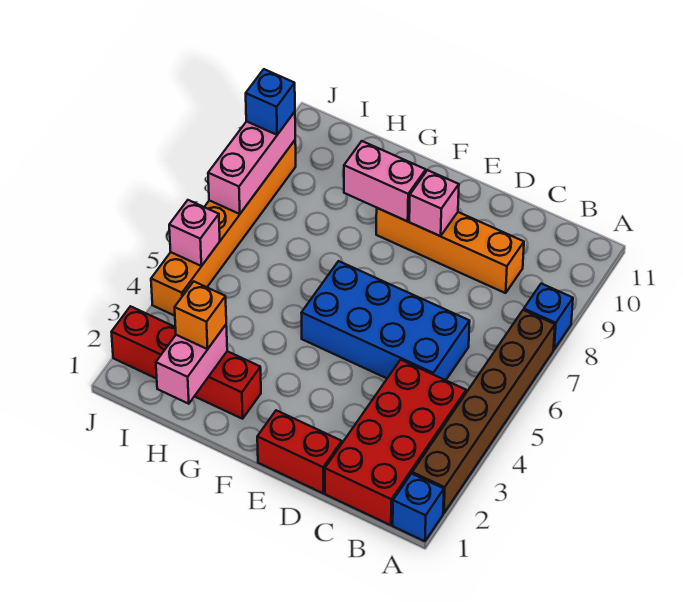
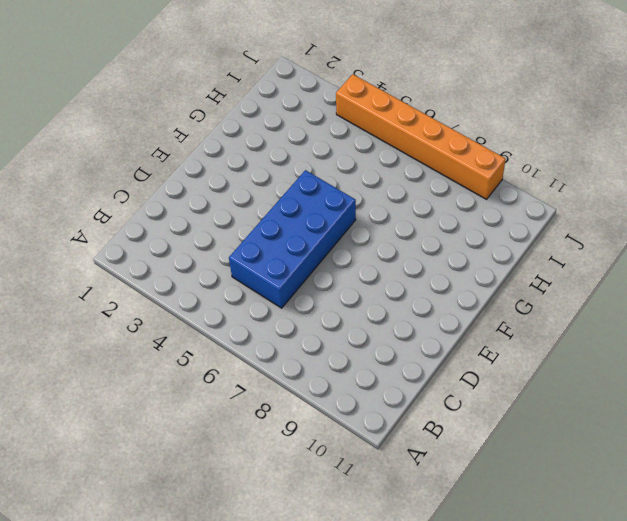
none -> blue brick A1 level 1
none -> brown brick A2:A7 level 1
none -> blue brick A8 level 1

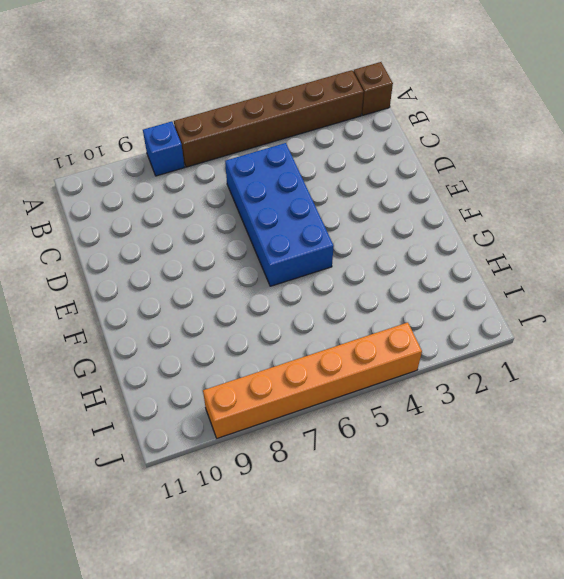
brown brick A1 level 1 -> blue brick A1 level 1
none -> red brick B1:C4 level 1
none -> orange brick C9:F9 level 1
none -> red brick D1:E1 level 1

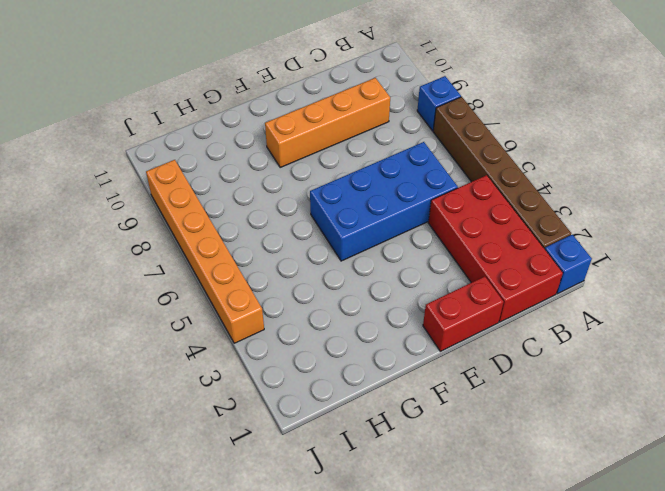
none -> red brick G2:J2 level 1
none -> pink brick E9 level 2
none -> pink brick F9:G9 level 2

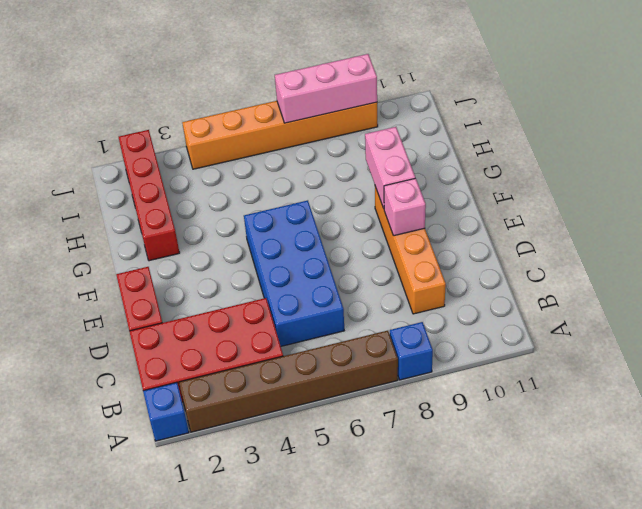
none -> pink brick H1:H2 level 2
none -> pink brick J5 level 2
none -> orange brick H2 level 3

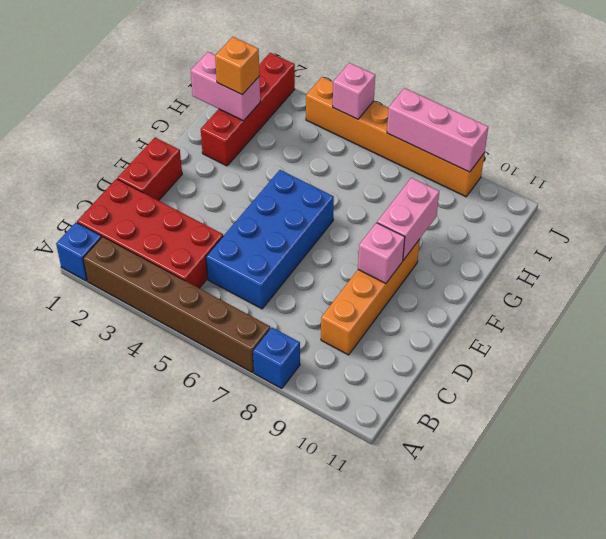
none -> blue brick J9 level 3

